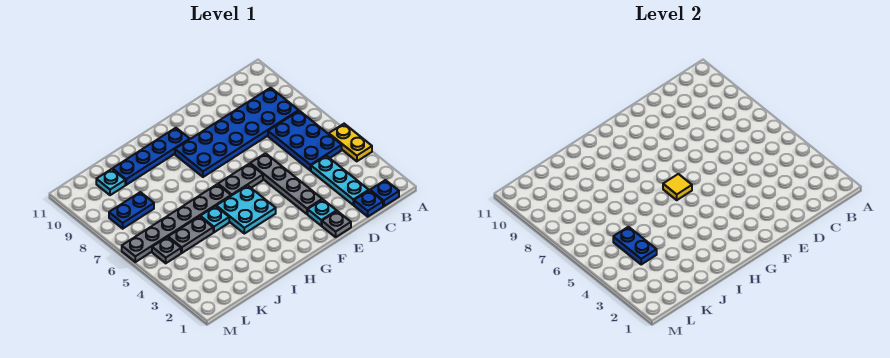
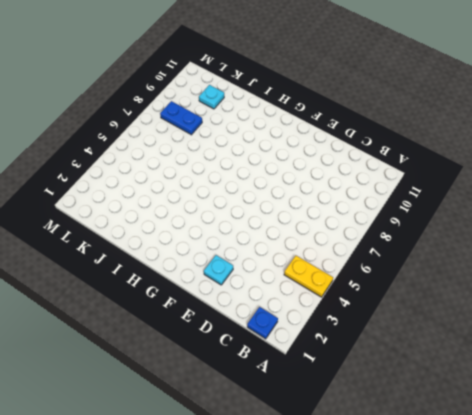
yellow plate A4:B4 level 1 -> yellow plate A4:A5 level 1
none -> blue plate B5:C7 level 1
none -> blue plate B8:G9 level 1
none -> blue plate C1 level 1

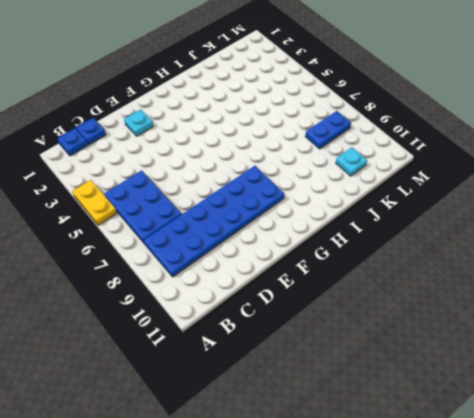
none -> cyan plate C2:C4 level 1
none -> grey plate E1 level 1
none -> grey plate E3:E6 level 1

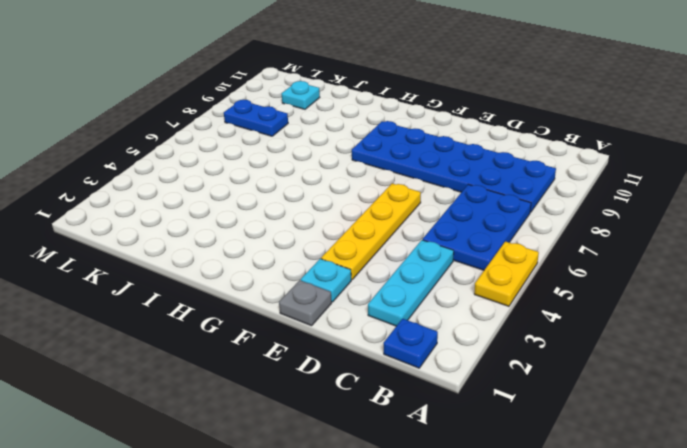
yellow plate E3:E6 level 1 -> grey plate E3:E6 level 1
none -> blue plate C1 level 1
none -> grey plate F6:G6 level 1
none -> cyan plate G4:H5 level 1

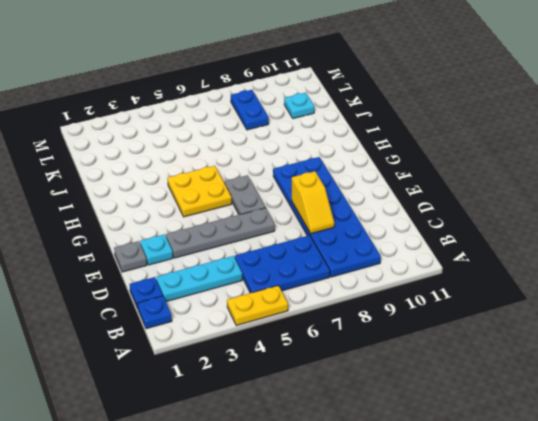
yellow slope D8:E8 level 2 top E -> none
yellow plate G4:H5 level 1 -> cyan plate G4:H5 level 1
none -> blue plate G10:J10 level 1
none -> grey plate H6:M6 level 1
none -> cyan plate I5 level 1

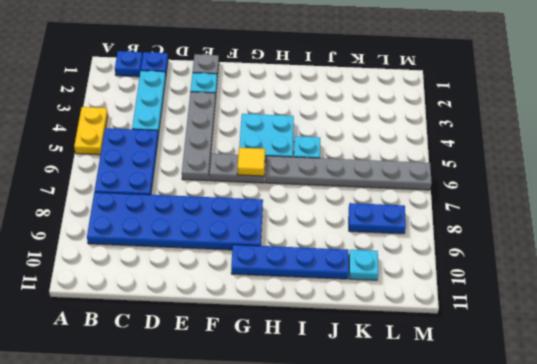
none -> grey plate J5:K5 level 1
none -> grey plate L5 level 1
none -> blue plate K4:K5 level 2

